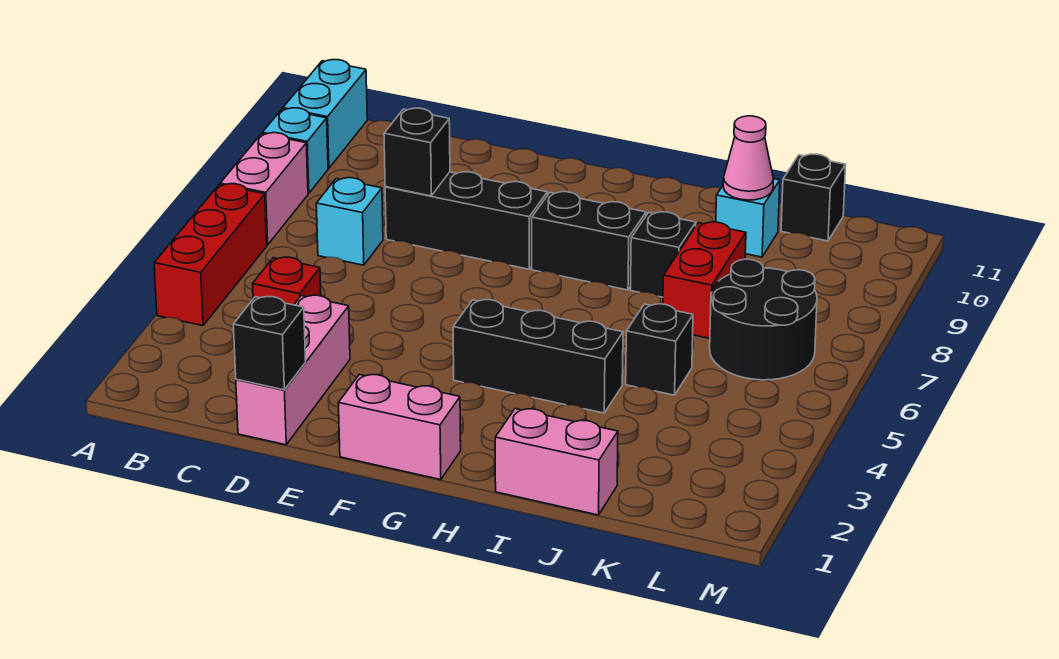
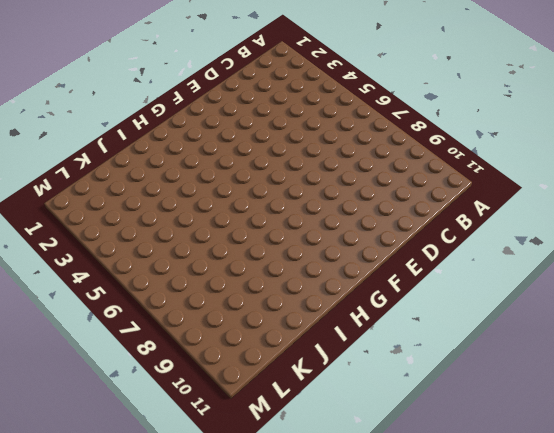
none -> red brick A4:A6 level 1
none -> pink brick A7:A8 level 1
none -> cyan brick A9 level 1

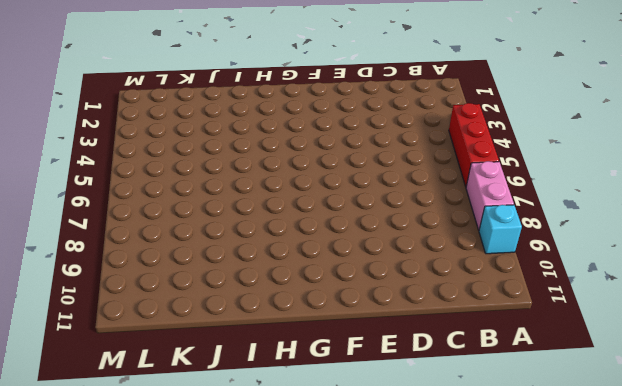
none -> cyan brick A10:A11 level 1
none -> red brick C4 level 1
none -> cyan brick C7 level 1

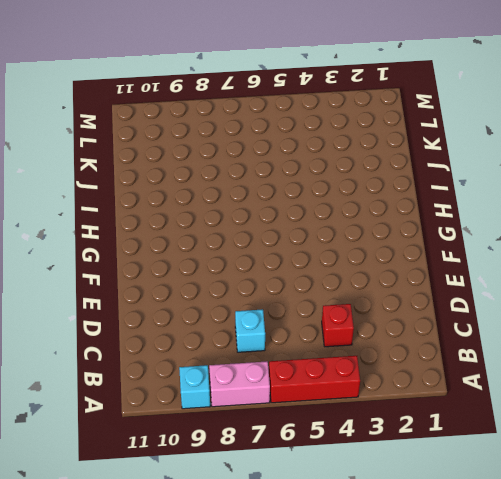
none -> cyan brick A10:A11 level 1
none -> pink brick D1:D3 level 1
none -> black brick D8:F8 level 1

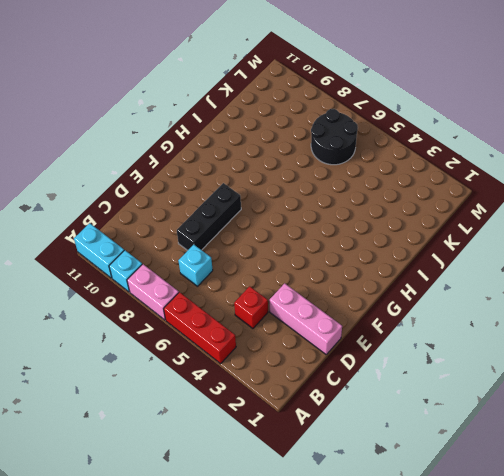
none -> pink brick F1:G1 level 1
none -> black brick G4:I4 level 1
none -> black brick G8:H8 level 1

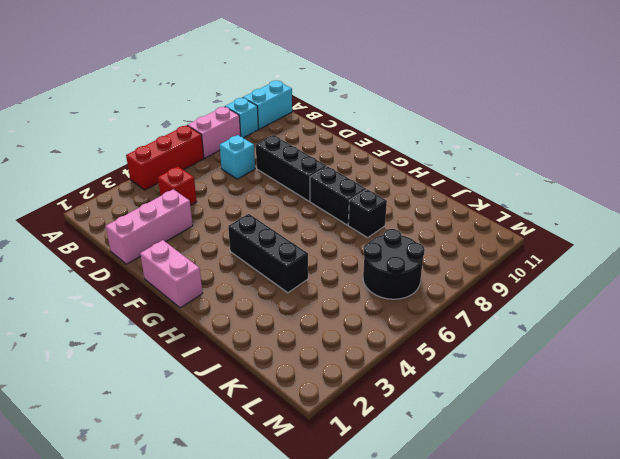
none -> pink brick I1:J1 level 1
none -> black brick J5 level 1
none -> red brick J7:J8 level 1

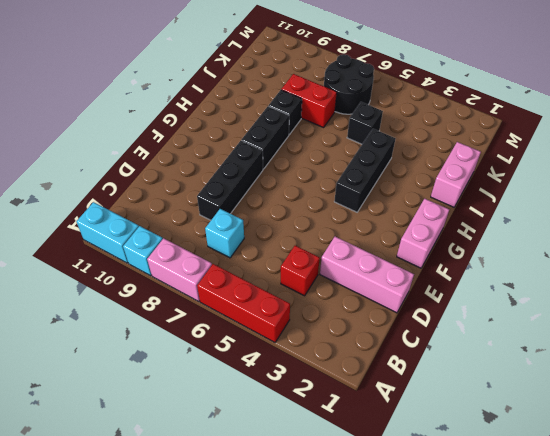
none -> cyan brick J10 level 1
none -> black brick K11 level 1
none -> black brick D1 level 2

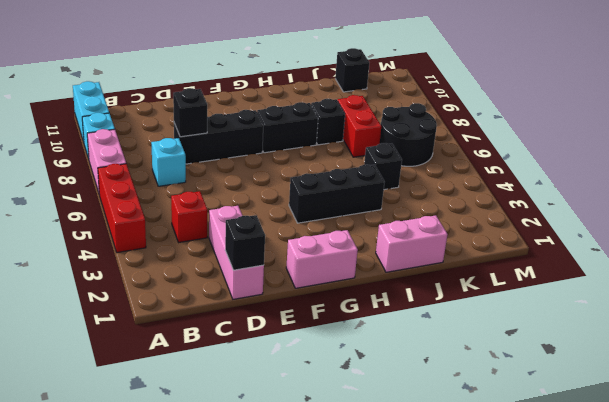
none -> cyan brick J10 level 1
none -> pink cone J10 level 2

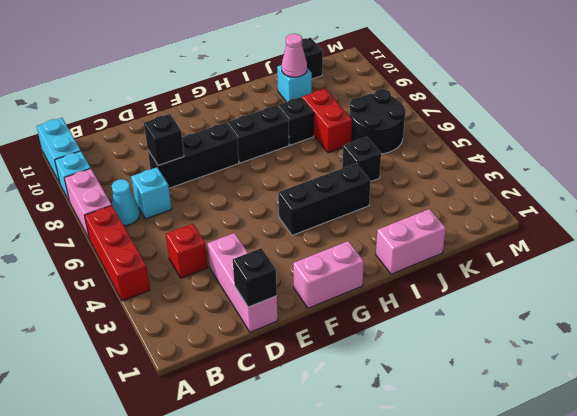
cyan cone B7 level 1 -> none

